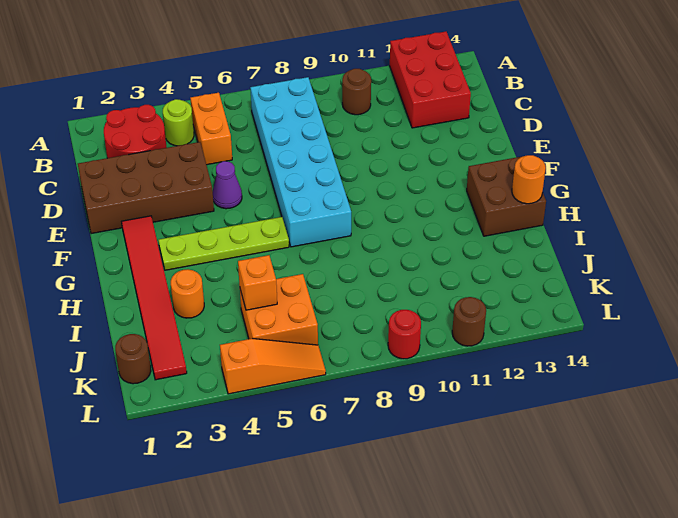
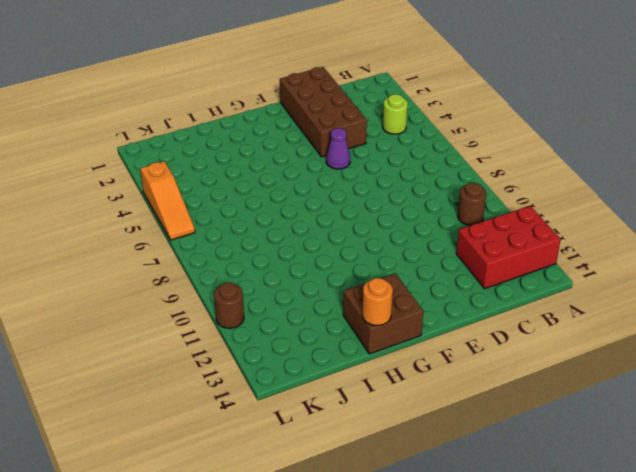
none -> red round brick B2:C3 level 1
none -> orange brick B5:C5 level 1
none -> cyan brick B7:G8 level 1

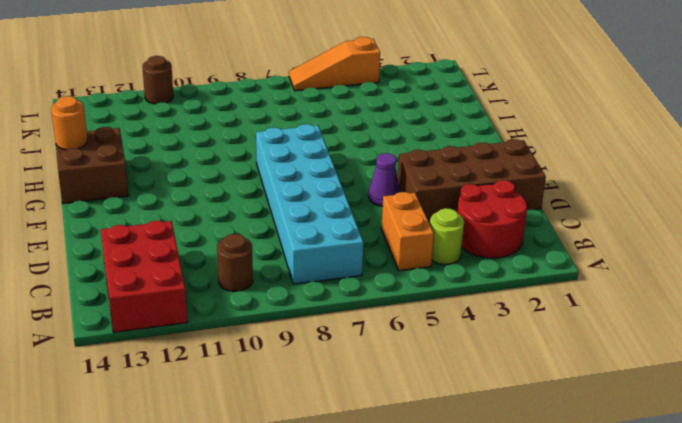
none -> red tile F2:K2 level 1
none -> lime plate G3:G6 level 1
none -> orange round brick I3 level 1

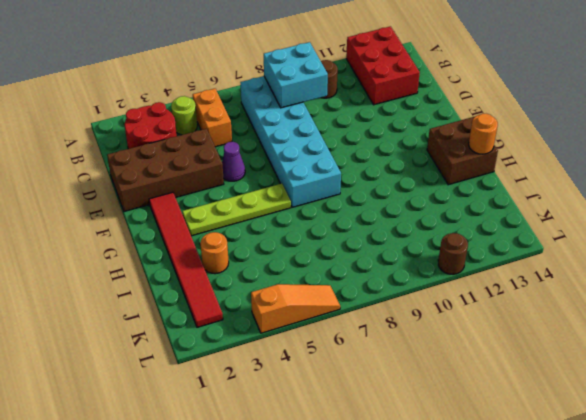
cyan brick B8:C9 level 2 -> none
none -> orange brick J5:K6 level 1
none -> brown round brick K1 level 1
none -> red round brick L9 level 1

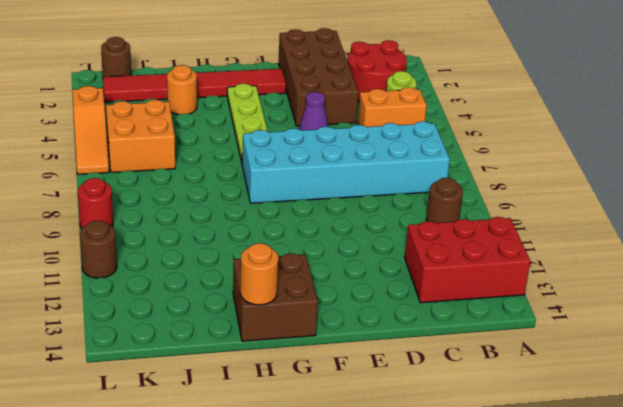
none -> orange brick J5 level 2

